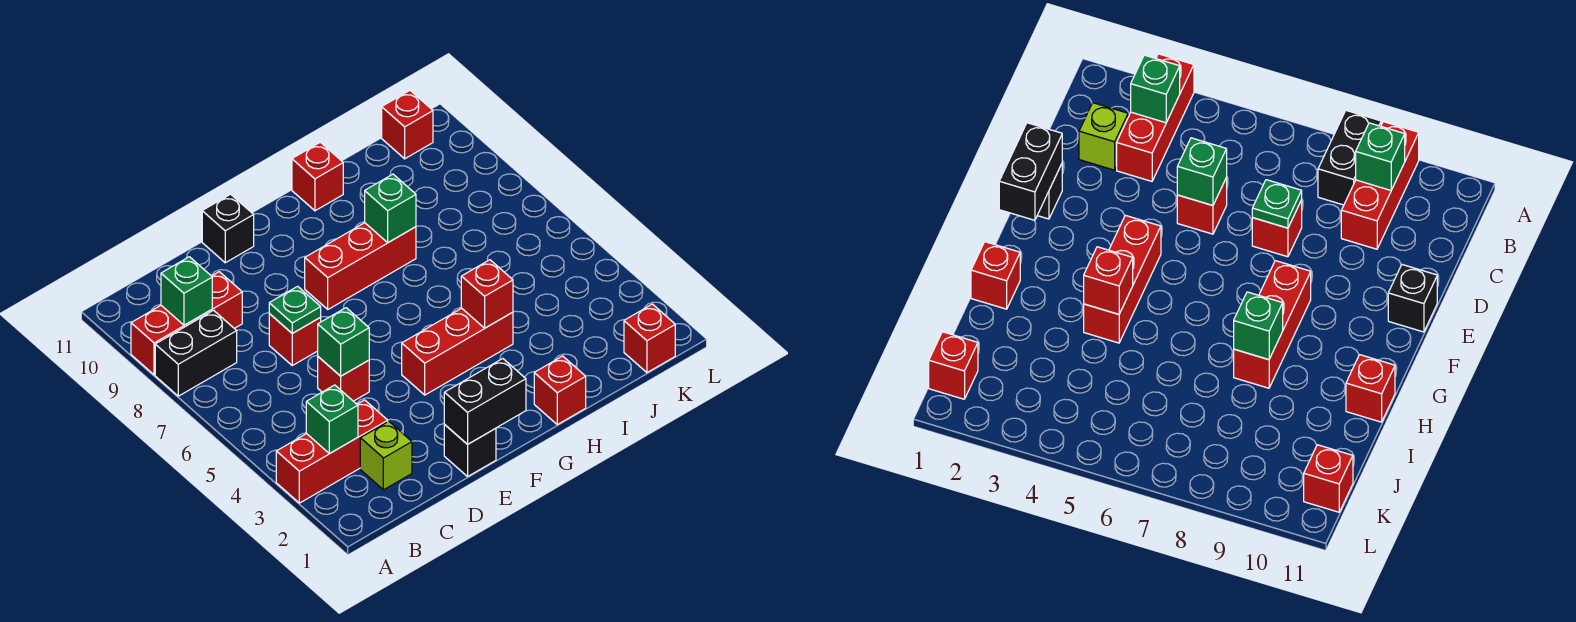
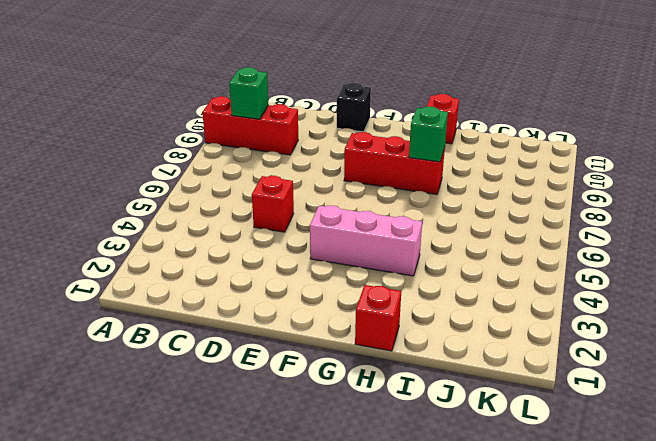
pink brick F4:H4 level 1 -> red brick F4:H4 level 1
none -> red brick A3:C3 level 1
none -> black brick A8:B8 level 1
none -> lime brick C2 level 1

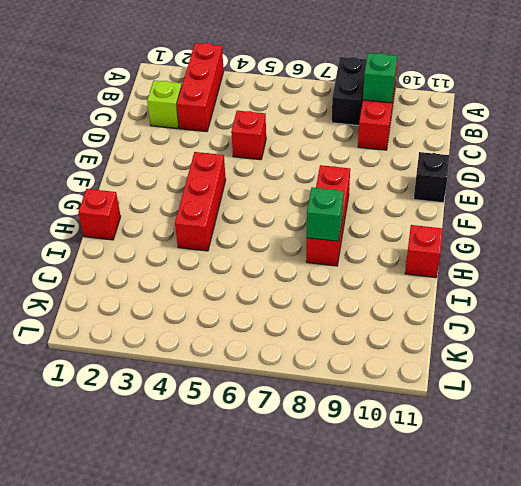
none -> red brick D7 level 1
none -> black brick E1 level 1
none -> red brick K1 level 1

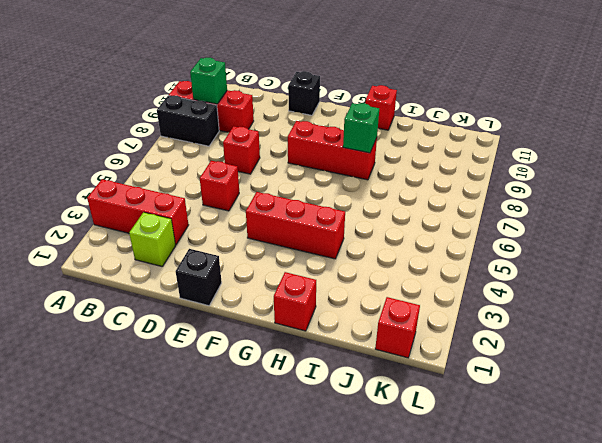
none -> red brick K11 level 1
none -> green brick B3 level 2
none -> green brick D5 level 2

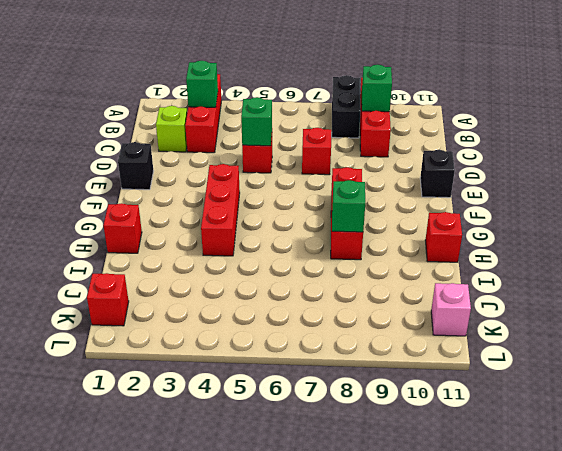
pink brick K11 level 1 -> red brick K11 level 1
none -> green plate D7 level 2
none -> black brick E1:F1 level 2
none -> red brick H4 level 2

